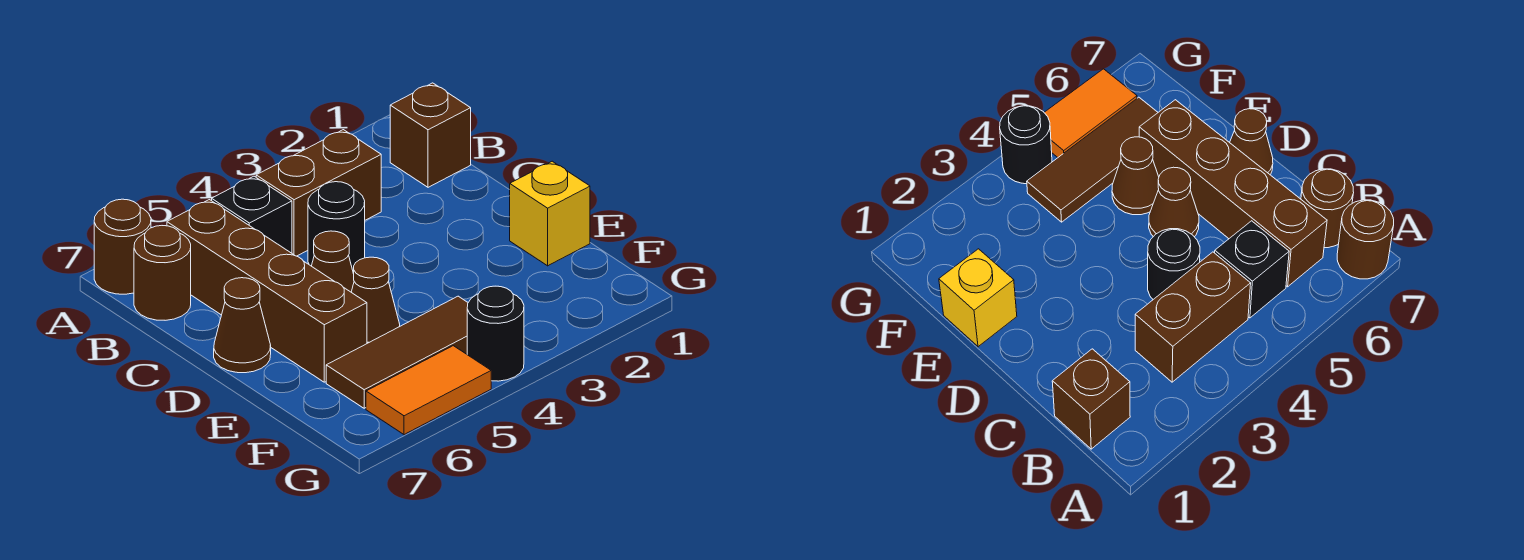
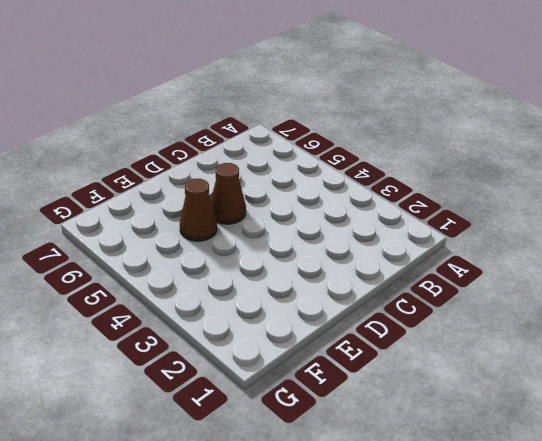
none -> brown round brick A7 level 1
none -> brown brick B1 level 1
none -> brown brick B3:B4 level 1

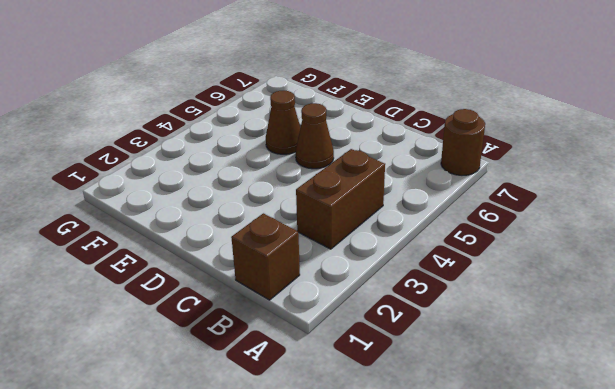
none -> black brick B5 level 1
none -> brown brick B6:E6 level 1
none -> brown round brick B7 level 1

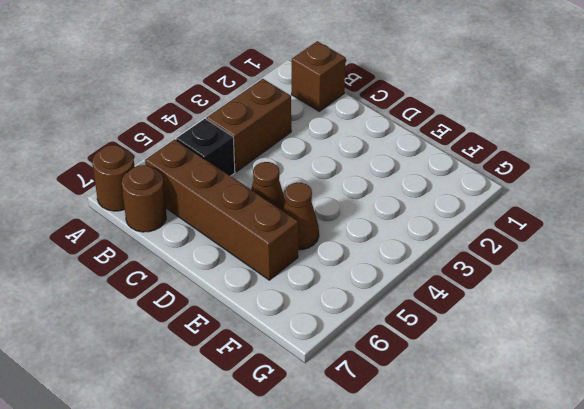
none -> black round brick C4 level 1
none -> brown cone D7 level 1
none -> yellow brick E1 level 1

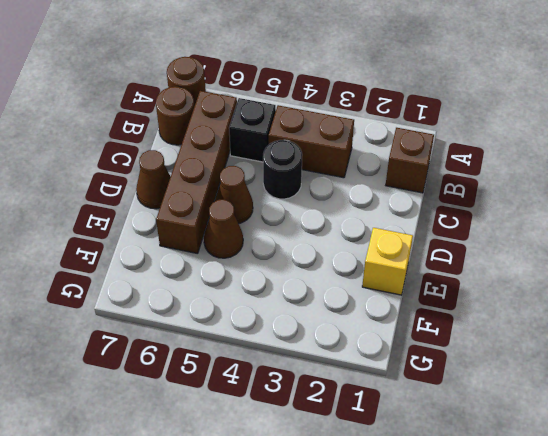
none -> brown tile F4:F6 level 1
none -> black round brick G4 level 1
none -> orange tile G5:G6 level 1

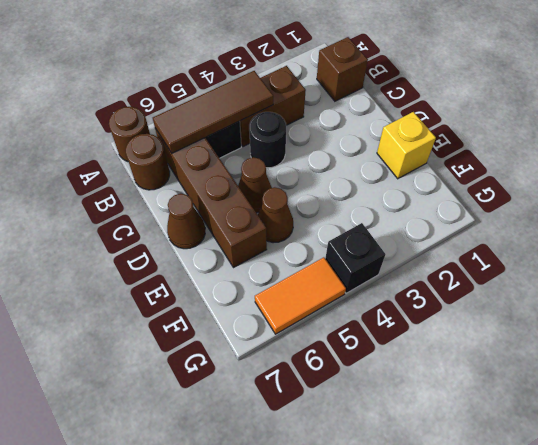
brown tile B4:B6 level 2 -> brown tile F4:F6 level 1
black brick G4 level 1 -> black round brick G4 level 1

